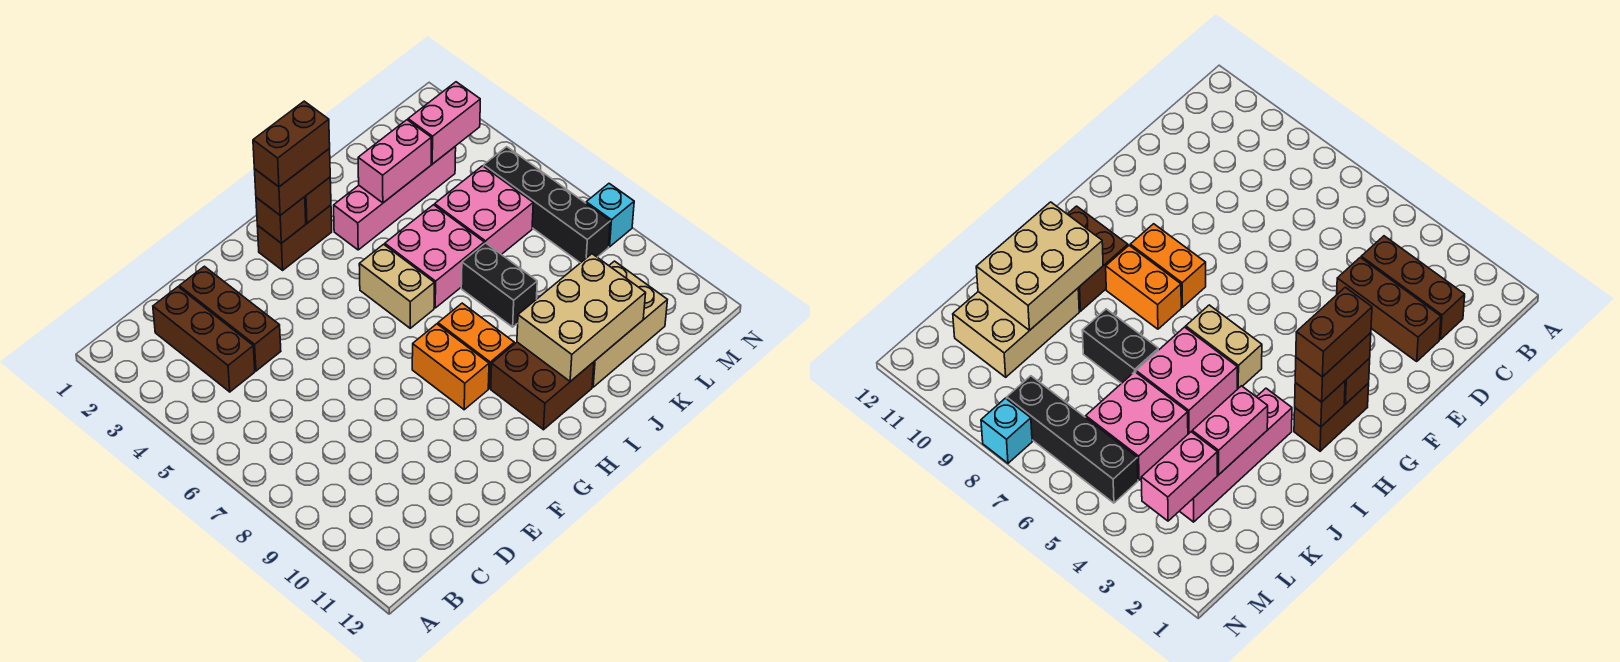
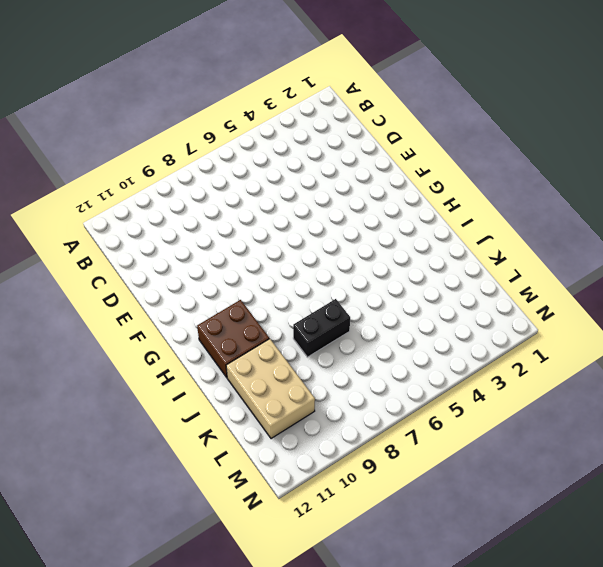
none -> brown brick C2:C4 level 1
none -> brown brick D2:D4 level 1
none -> brown brick G2:H2 level 1

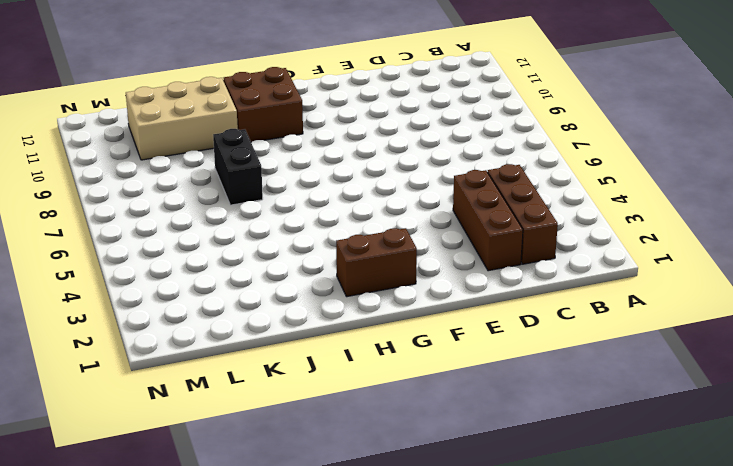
none -> orange brick G8:G9 level 1
none -> tan brick H5:H6 level 1
none -> orange brick H8:H9 level 1

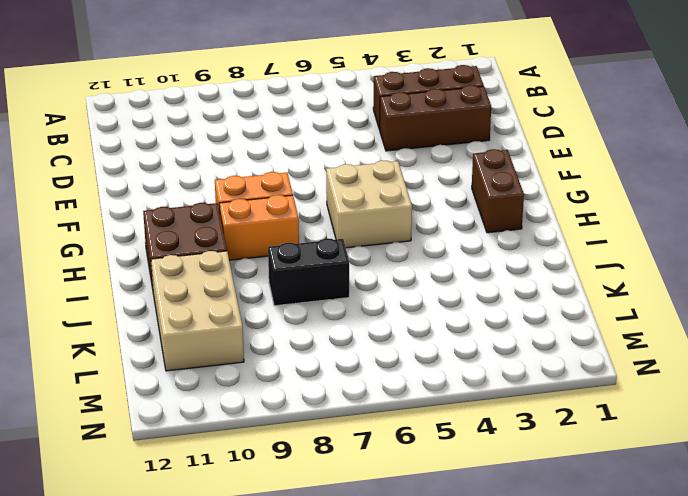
tan brick G5:H6 level 1 -> tan brick H5:H6 level 1
none -> pink brick I3:L3 level 1
none -> pink brick I5:J6 level 1
none -> pink brick K5:L6 level 1

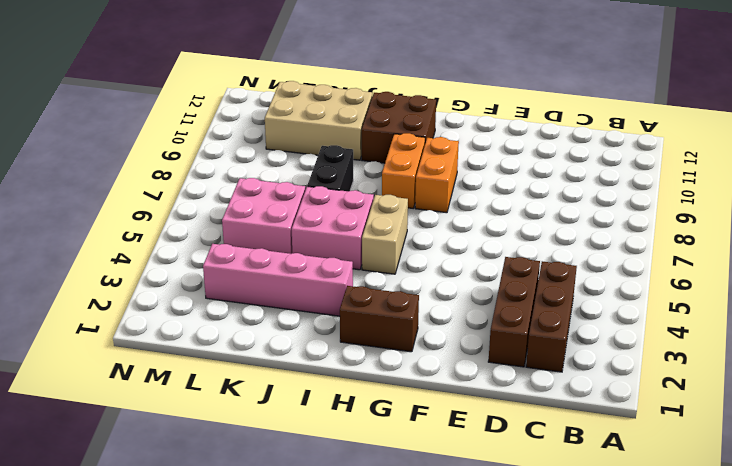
none -> black brick M5:M8 level 1
none -> cyan brick N8 level 1
none -> brown brick G2 level 2

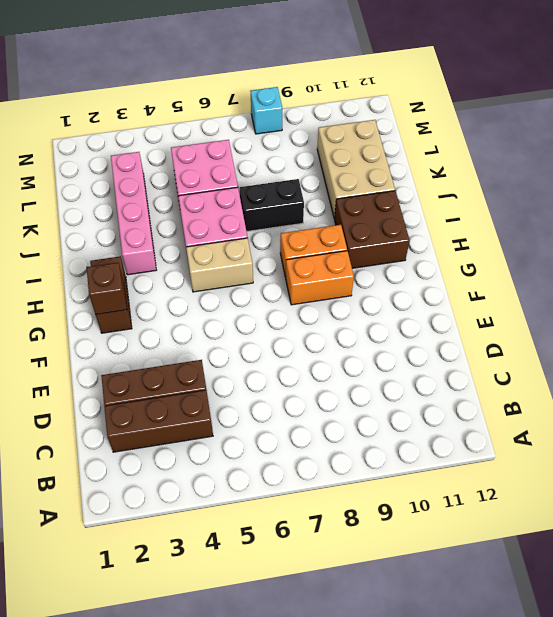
none -> black brick M5:M8 level 1
none -> brown brick H2 level 2
none -> tan brick I10:K11 level 2

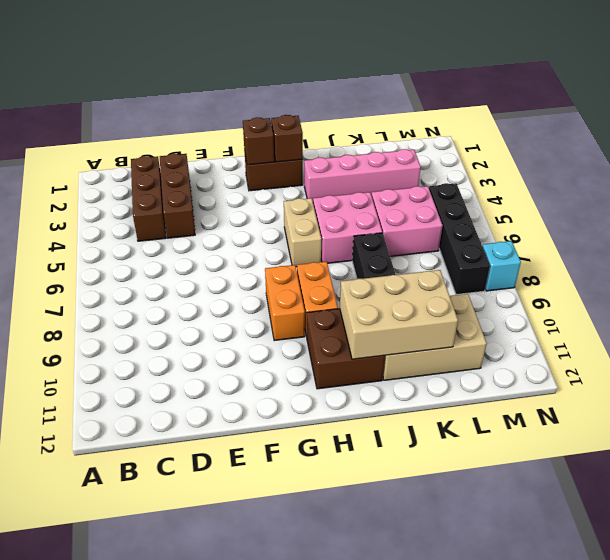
none -> pink brick J3:K3 level 2
none -> pink brick L3:M3 level 2
none -> brown brick G2:H2 level 3

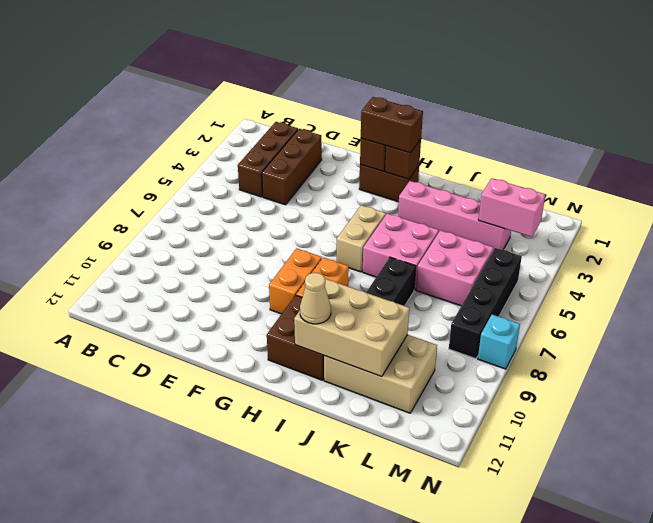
tan cone I11 level 3 -> none
none -> pink brick J3:K3 level 2
none -> brown brick G2:H2 level 4

